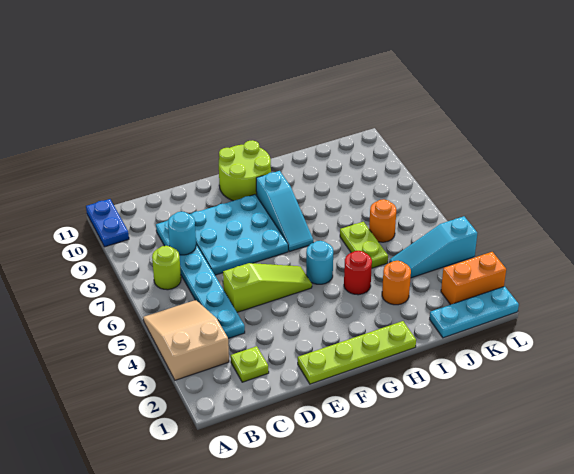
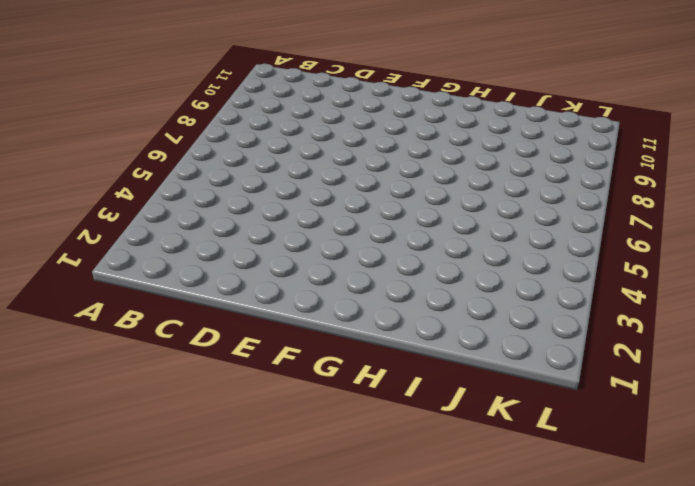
none -> tan slope A3:B5 level 1 top 3
none -> blue plate A10:A11 level 1
none -> lime round brick B7 level 1

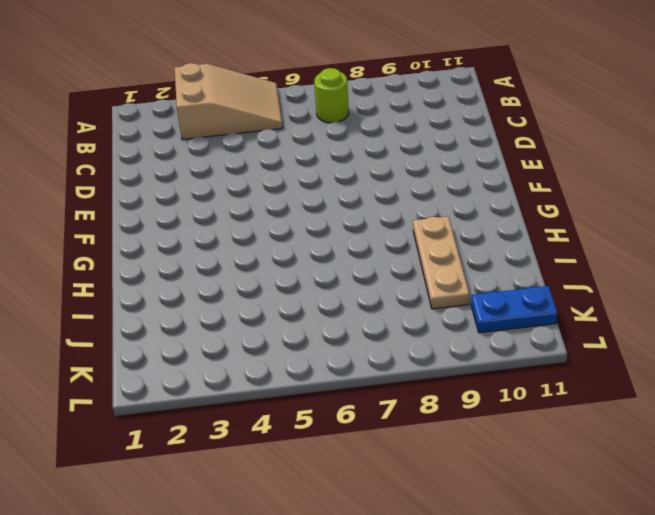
tan plate H9:J9 level 1 -> none
blue plate K10:K11 level 1 -> blue plate A10:A11 level 1
none -> lime plate C2 level 1
none -> cyan plate C4:C9 level 1
none -> lime slope D5:F5 level 1 top D

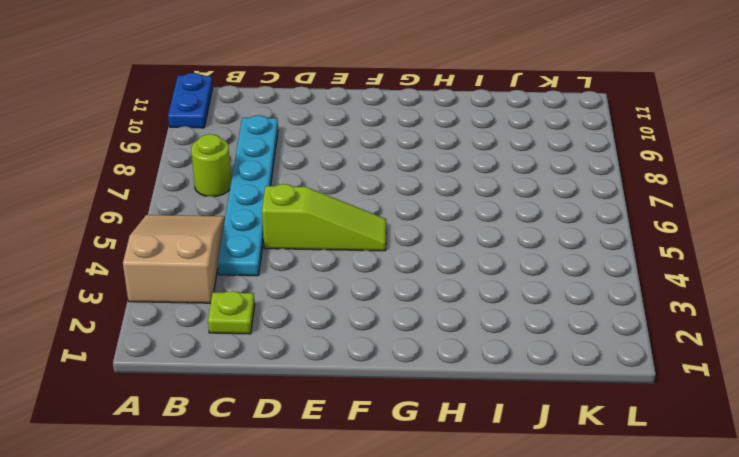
none -> cyan plate D7:F9 level 1
none -> lime plate E1:H1 level 1
none -> lime round brick F10:G11 level 1

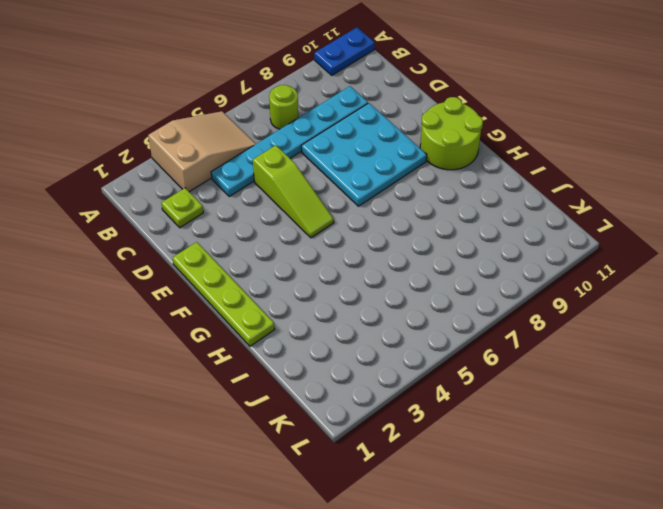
none -> cyan round brick G5 level 1
none -> cyan slope G7:G9 level 1 top 9
none -> red round brick H4 level 1

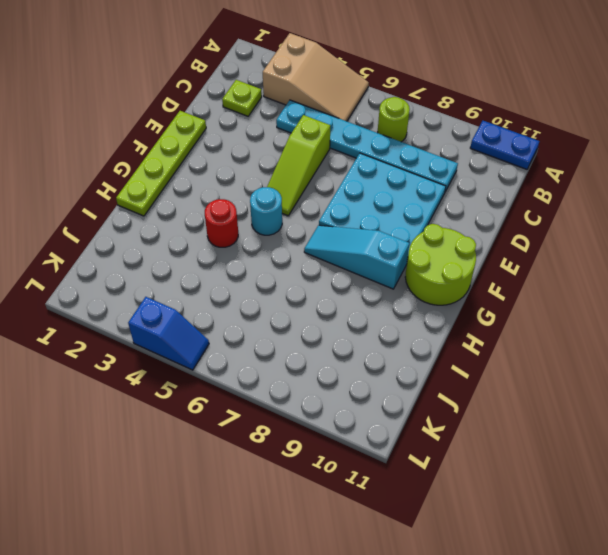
blue slope L4:L5 level 1 top 4 -> cyan slope J4:L4 level 1 top L
none -> orange round brick I3 level 1
none -> lime plate I5:I6 level 1
none -> cyan plate J1:L1 level 1

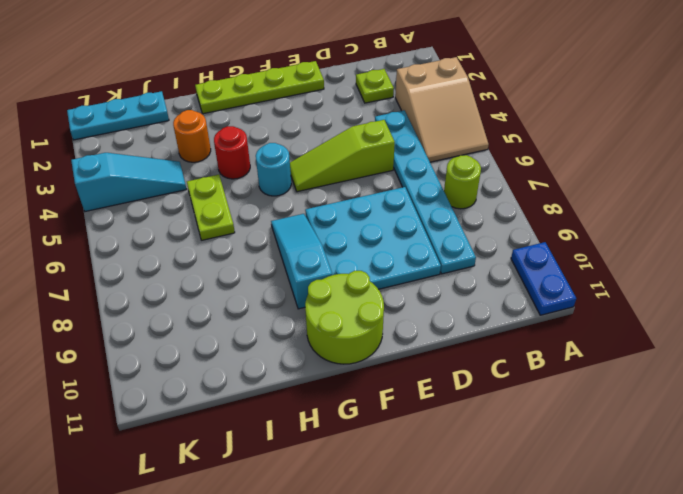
none -> orange round brick J6 level 1
none -> orange brick K2:L2 level 1
none -> cyan round brick C8 level 2

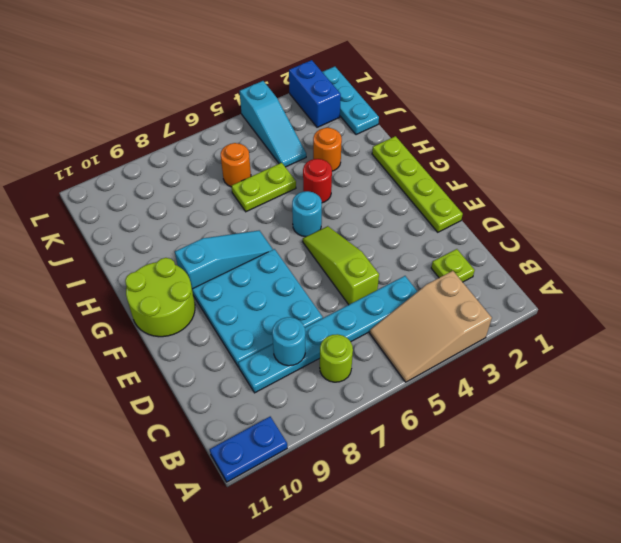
blue brick K2:L2 level 1 -> orange brick K2:L2 level 1

